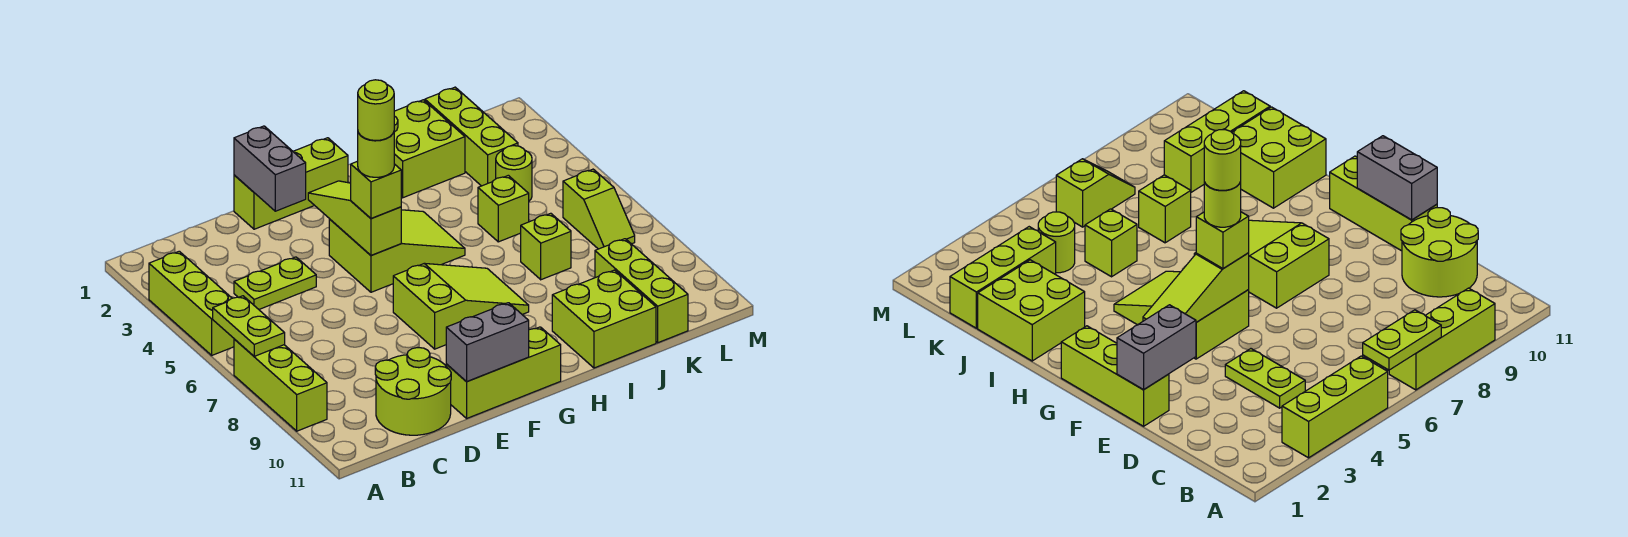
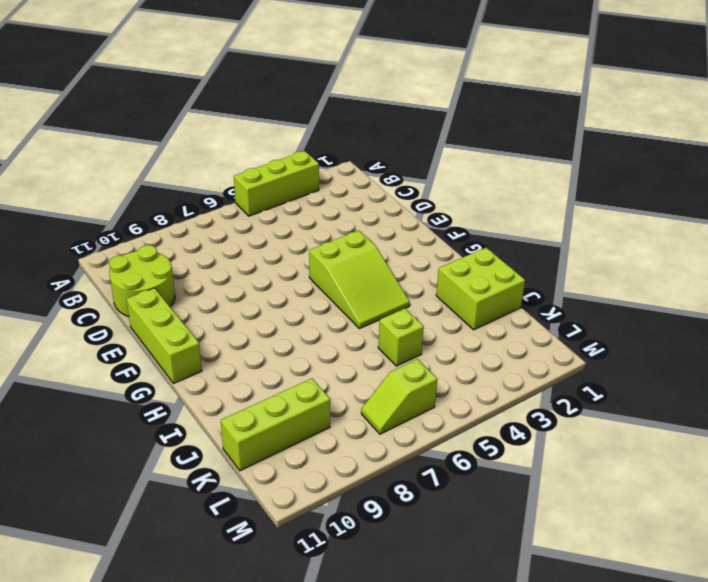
none -> lime brick A7:A9 level 1
none -> lime plate C4:D4 level 1
none -> lime brick E1:G1 level 1

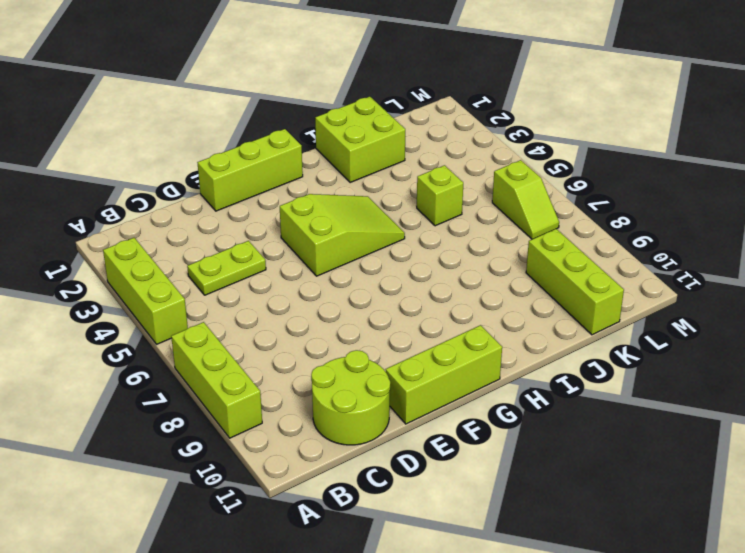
none -> lime slope F7:H8 level 1 top F
none -> lime brick I10:J11 level 1
none -> lime brick J7 level 1

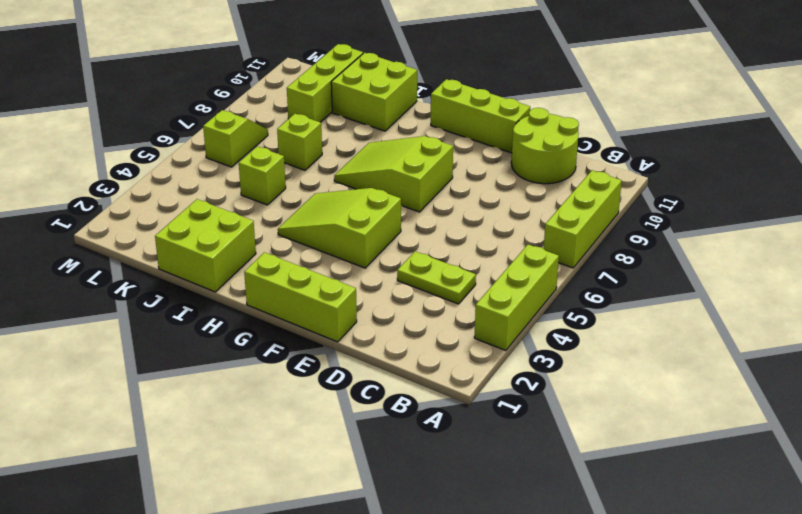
none -> lime brick K1:K3 level 1
none -> lime round brick K4 level 1
none -> lime plate A6:A7 level 2

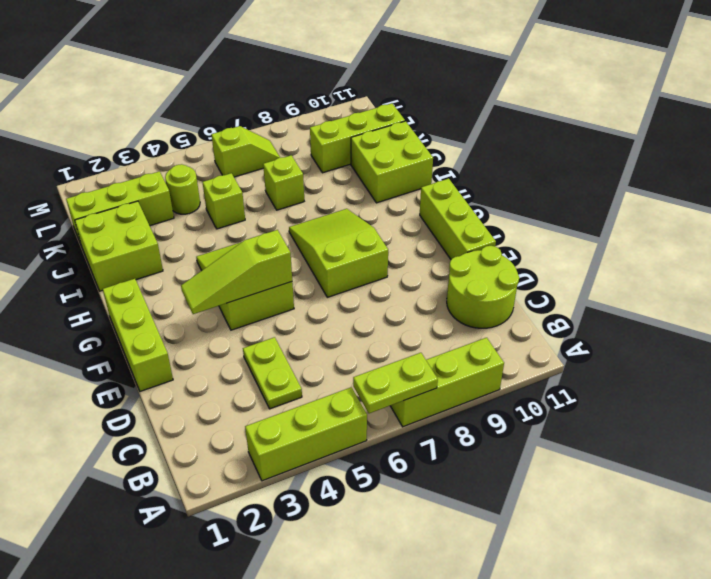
none -> grey brick E1:E2 level 2
none -> grey brick E11:F11 level 2
none -> lime brick F5 level 3

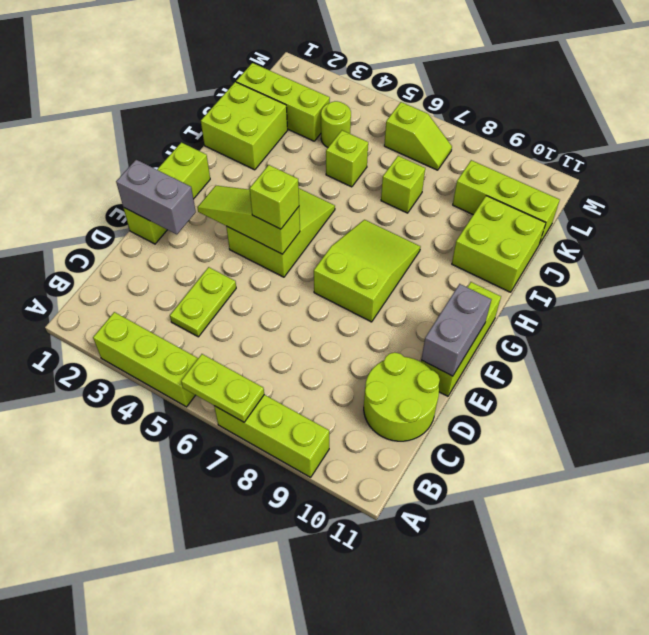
none -> lime round brick F5 level 4
none -> lime round brick F5 level 5

